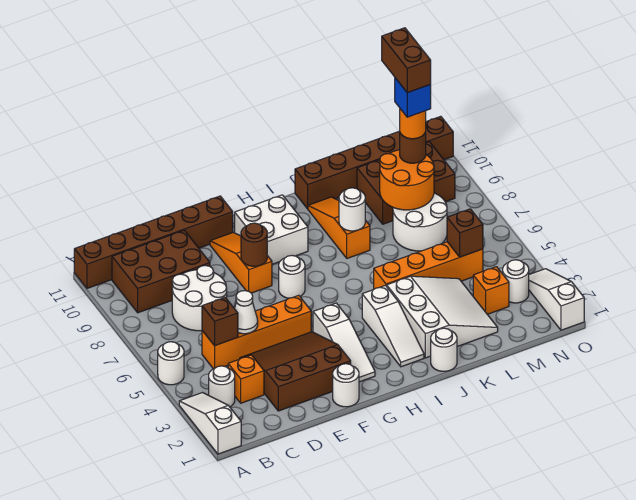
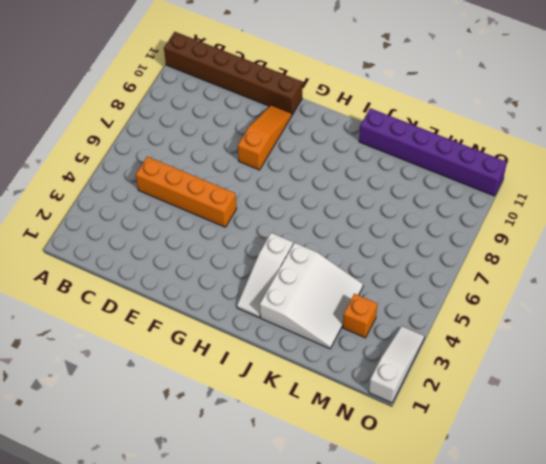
purple brick J11:O11 level 1 -> brown brick J11:O11 level 1
none -> white slope A1:A3 level 1 top 1
none -> white round brick A5 level 1
none -> white round brick B3 level 1
none -> brown brick B9:D10 level 1

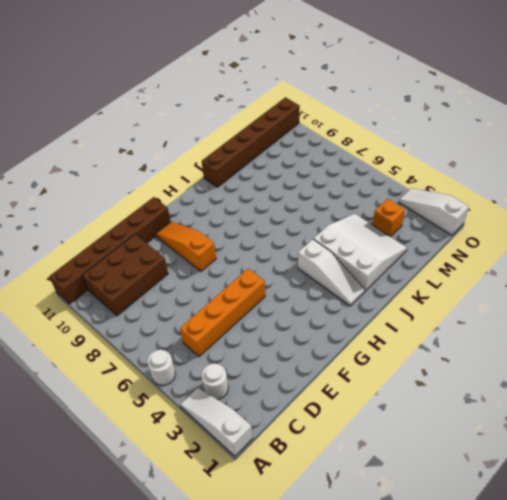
none -> orange brick C3 level 1
none -> white round brick C7:D8 level 1
none -> brown slope D2:F4 level 1 top 2
none -> white round brick F1 level 1

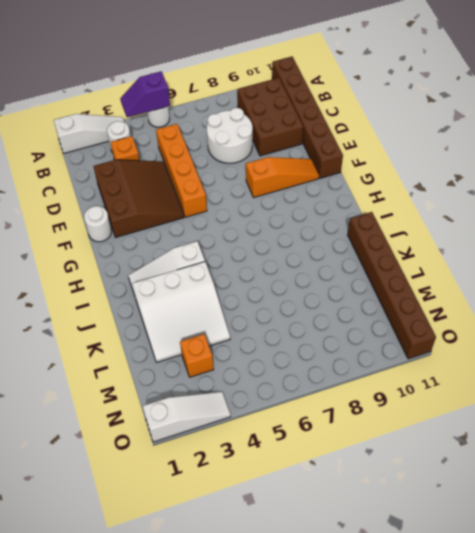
purple slope A4:A5 level 2 top 5 -> none
none -> white slope G2:G4 level 1 top 4
none -> white round brick G7 level 1
none -> white brick G9:H10 level 1
none -> white round brick J1 level 1

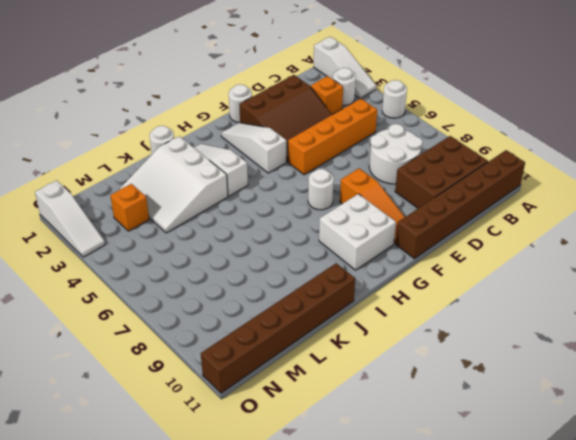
none -> orange brick J5:M5 level 1
none -> orange slope J8:J10 level 1 top 8
none -> white round brick L7:M8 level 1
none -> brown brick L9:N10 level 1

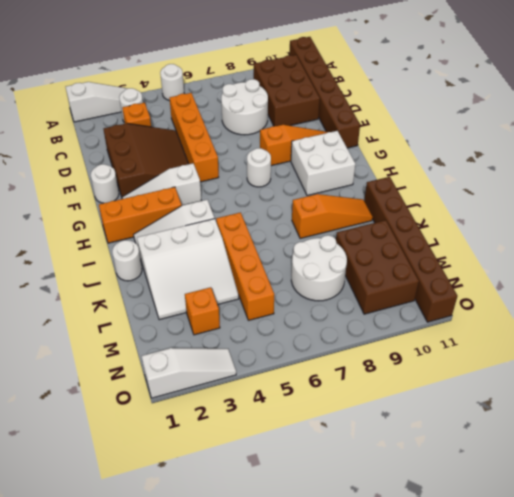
orange brick H1:H3 level 1 -> none
none -> white round brick N3 level 1
none -> brown brick C5 level 2
none -> white cone D5 level 2
none -> brown round brick F8 level 2

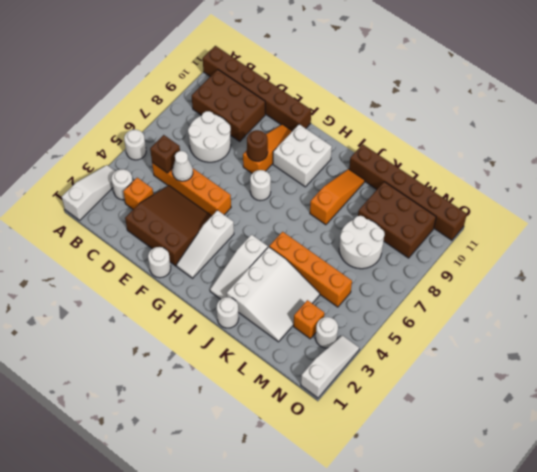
none -> white round brick J8 level 2
none -> orange round brick L8:M9 level 2
none -> brown brick M5 level 2
none -> brown round brick M9 level 3

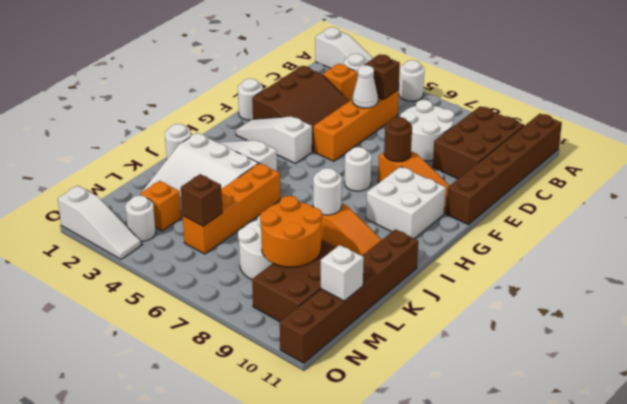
white brick M11 level 2 -> none
none -> brown round brick M9 level 3
none -> orange round brick M9 level 4
none -> blue brick M9 level 5
none -> brown brick M9:M10 level 6

